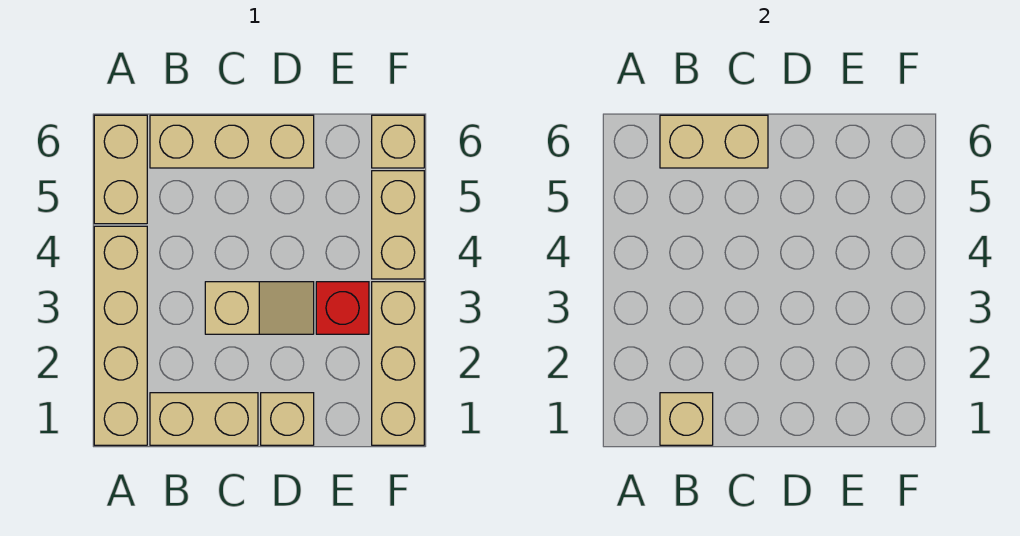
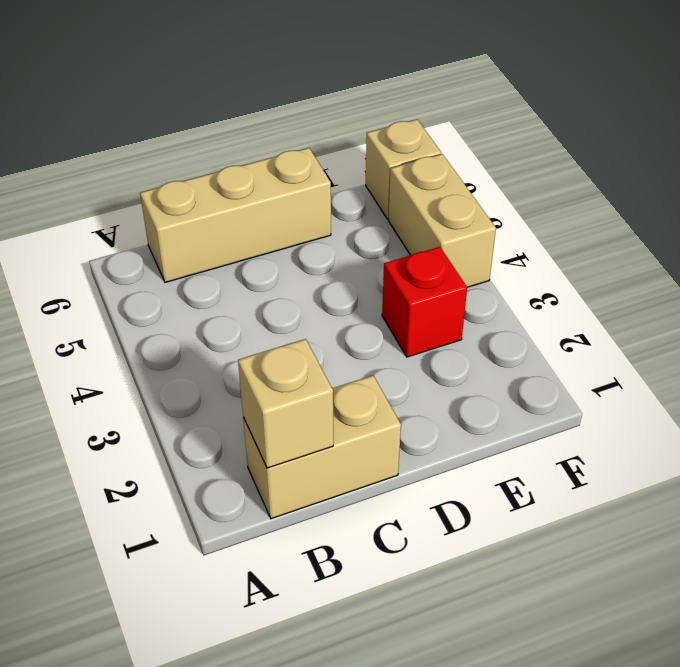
none -> tan brick A1:A4 level 1
none -> tan brick A5:A6 level 1
none -> tan slope C3:D3 level 1 top C

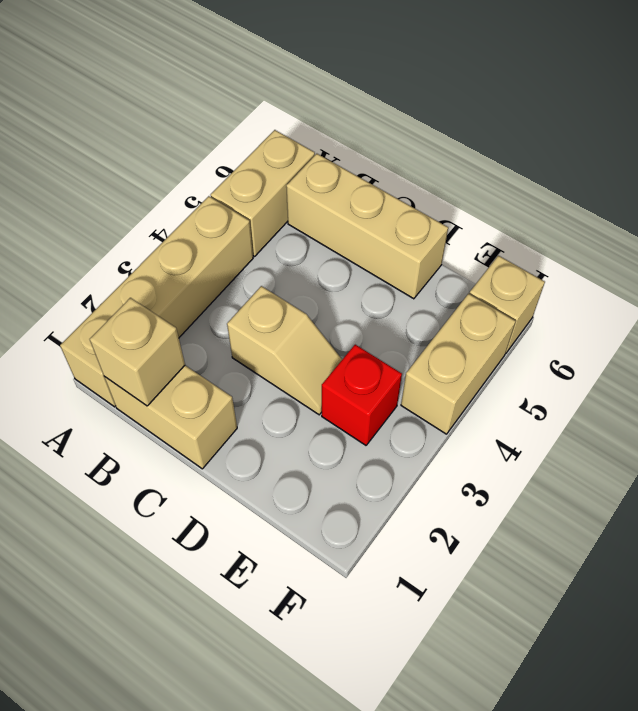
none -> tan brick D1 level 1
none -> tan brick F1:F3 level 1
none -> tan brick B6:C6 level 2

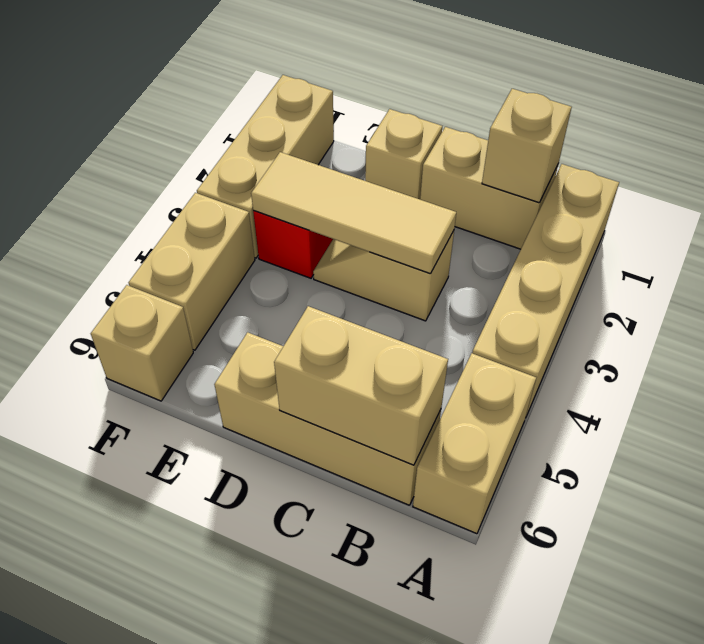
tan tile C3:E3 level 2 -> none

